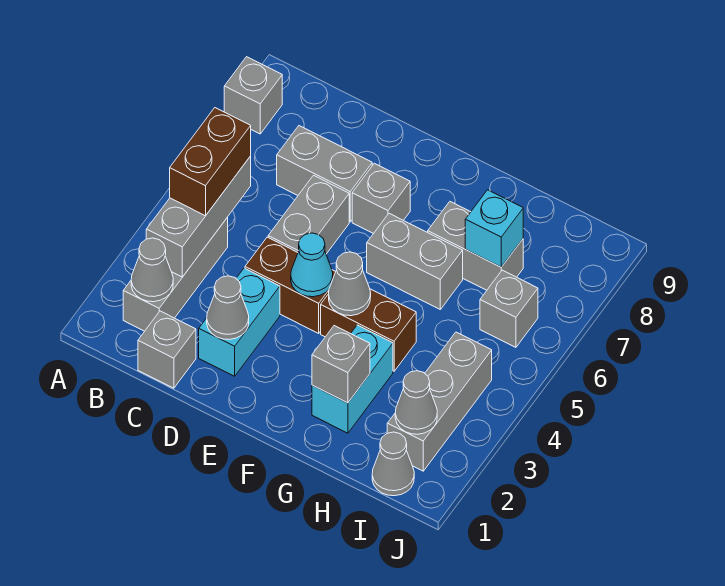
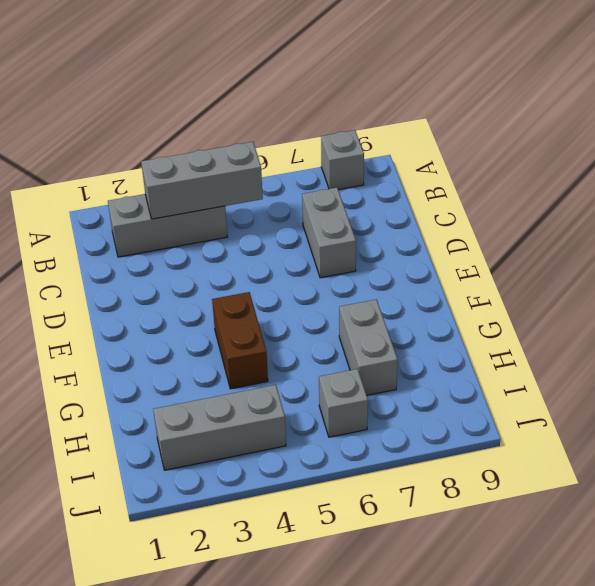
none -> grey brick C1 level 1
none -> cyan brick D2:D3 level 1
none -> brown brick D4:E4 level 1

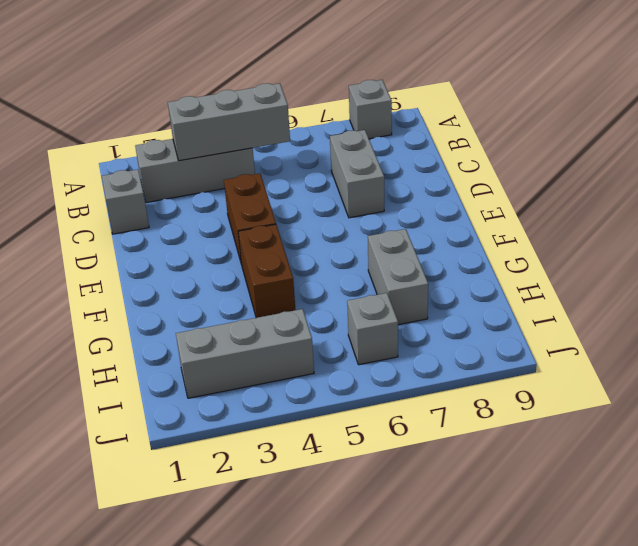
none -> cyan brick D2:D3 level 1
none -> grey brick D5:D6 level 1
none -> grey brick E7 level 1

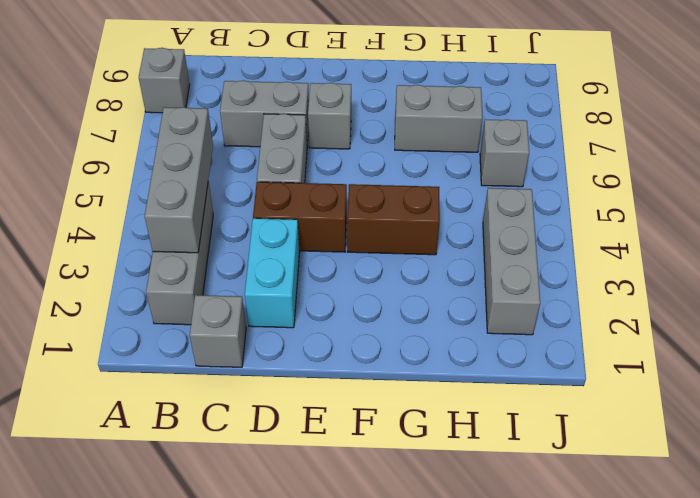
none -> grey brick F6:G6 level 1
none -> cyan brick G2:G3 level 1
none -> grey cone I1 level 1

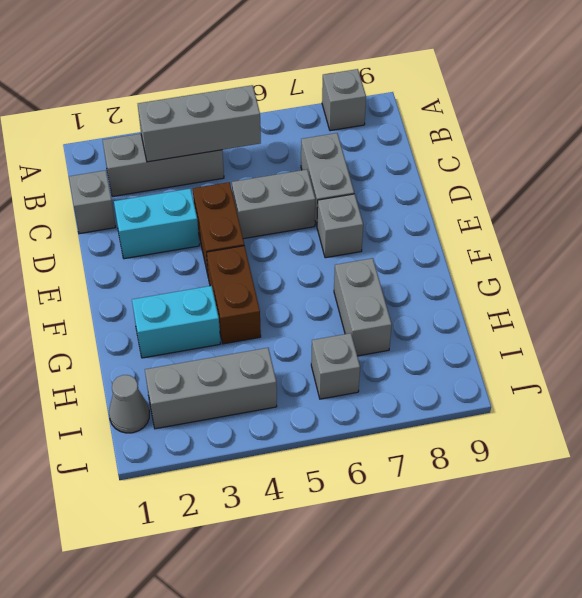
none -> grey brick F6:G6 level 1
none -> grey cone B2 level 2
none -> grey cone D2 level 2

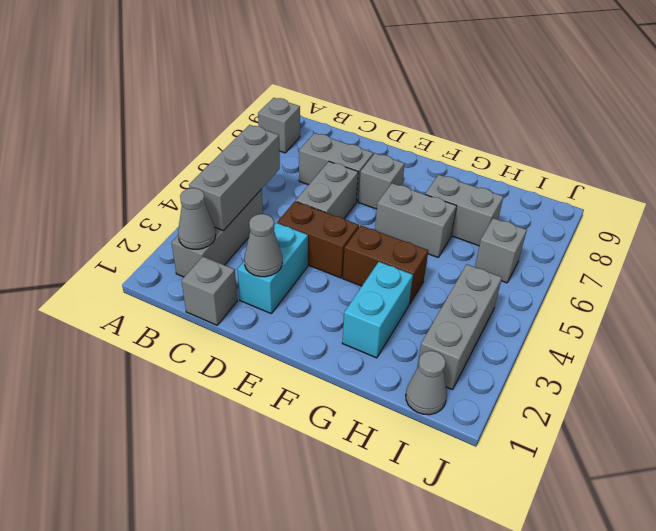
none -> cyan cone E4 level 2
none -> grey cone F4 level 2
none -> grey brick G2 level 2

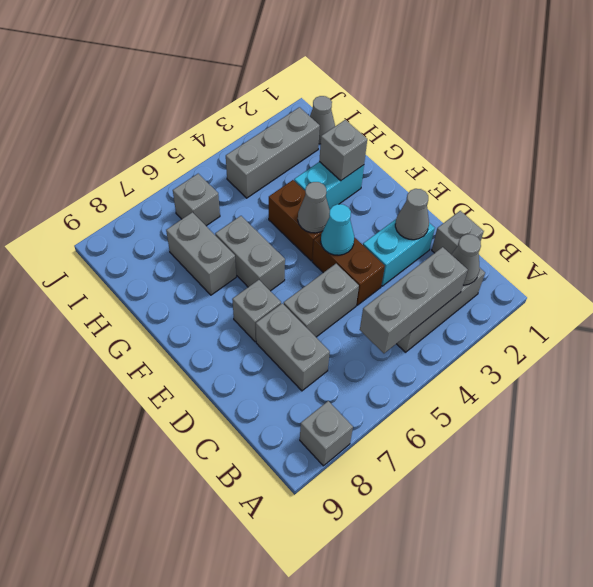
none -> cyan brick H7 level 2
none -> grey cone I2 level 2
none -> brown brick B4:B5 level 3

